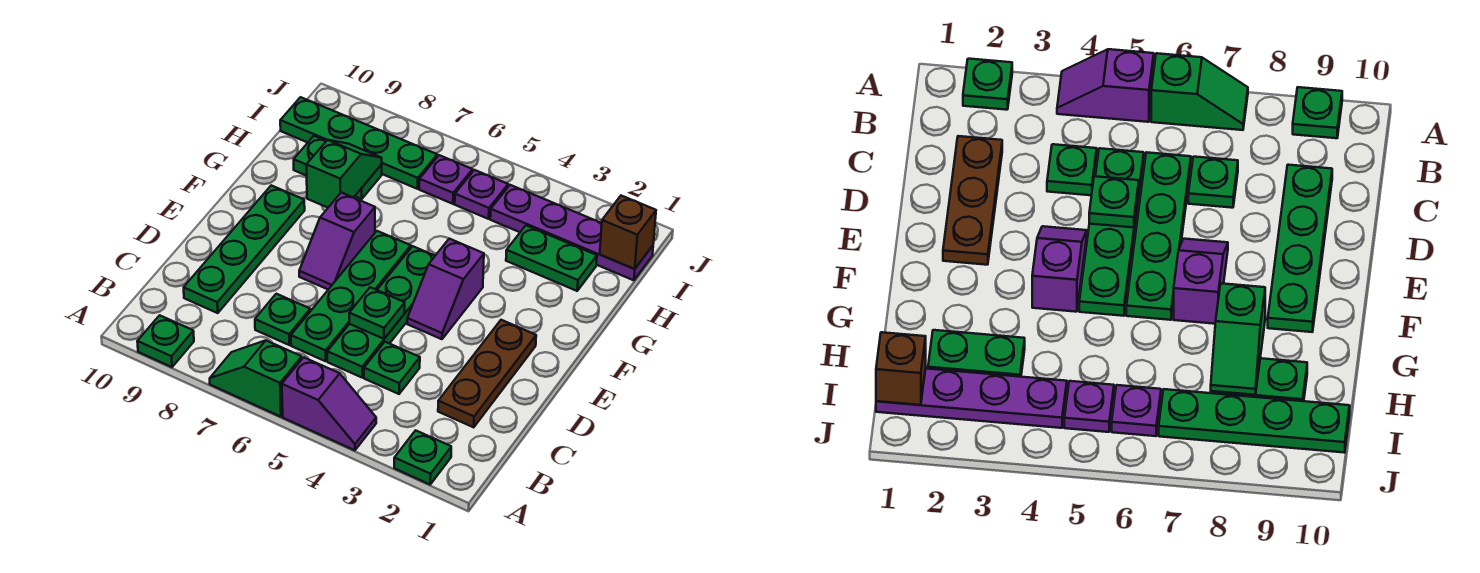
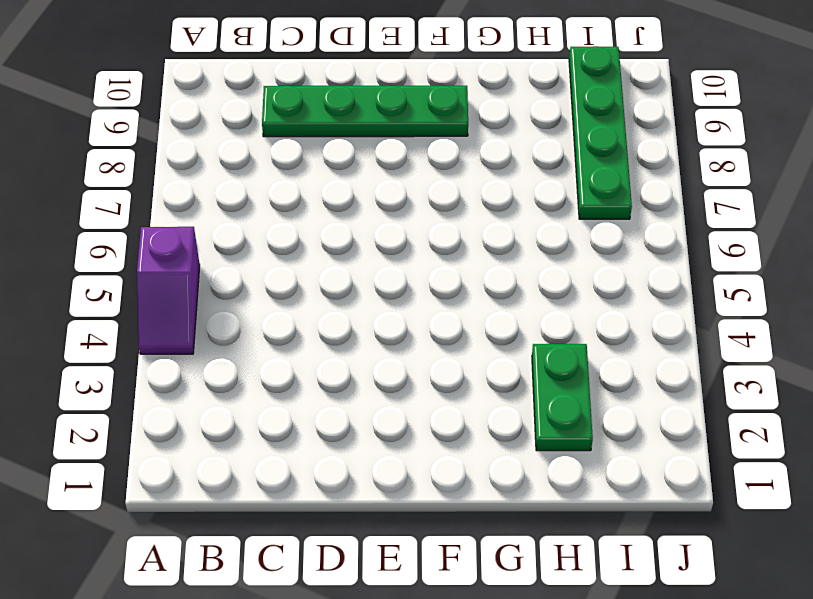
none -> green plate A2 level 1
none -> green slope A6:A7 level 1 top 6
none -> green plate A9 level 1

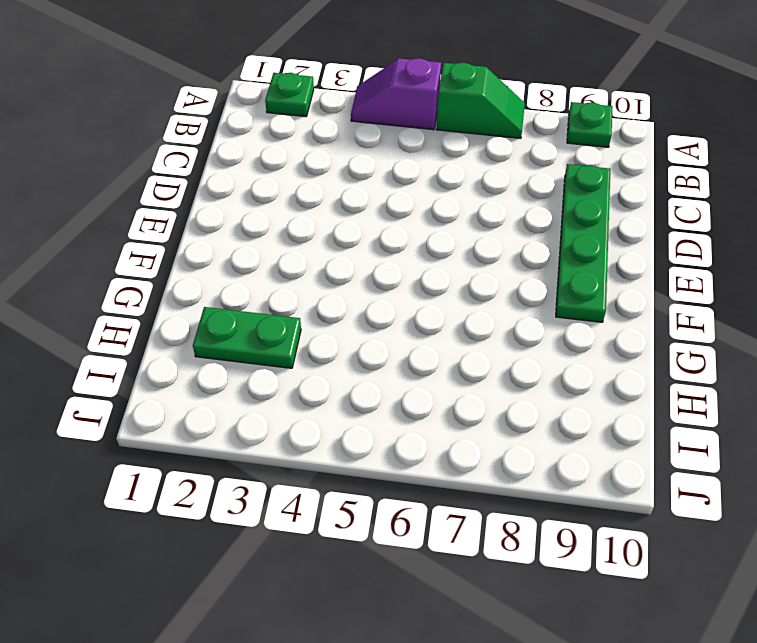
none -> brown plate C2:E2 level 1
none -> green plate C4 level 1
none -> green plate C5:F5 level 1

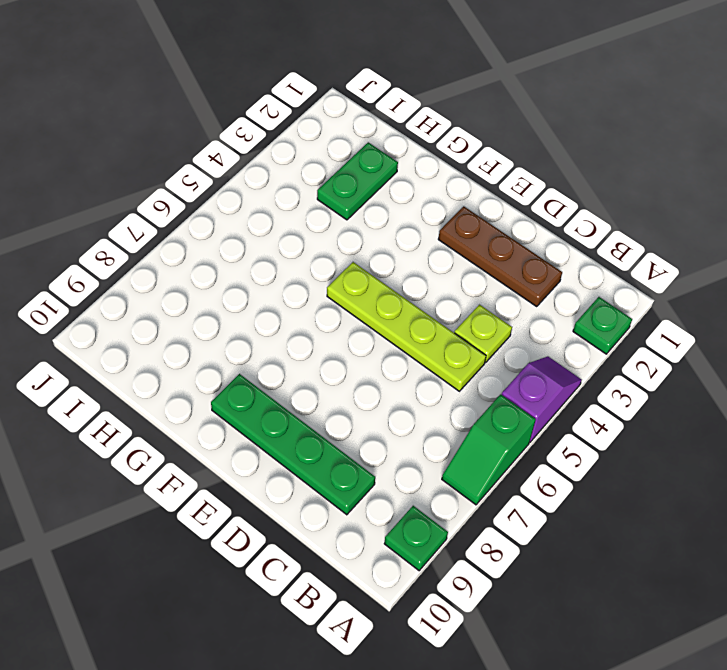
lime plate C4 level 1 -> green plate C4 level 1
lime plate C5:F5 level 1 -> green plate C5:F5 level 1
none -> green plate C6:F6 level 1
none -> green plate C7 level 1
none -> purple slope E4:F4 level 1 top F

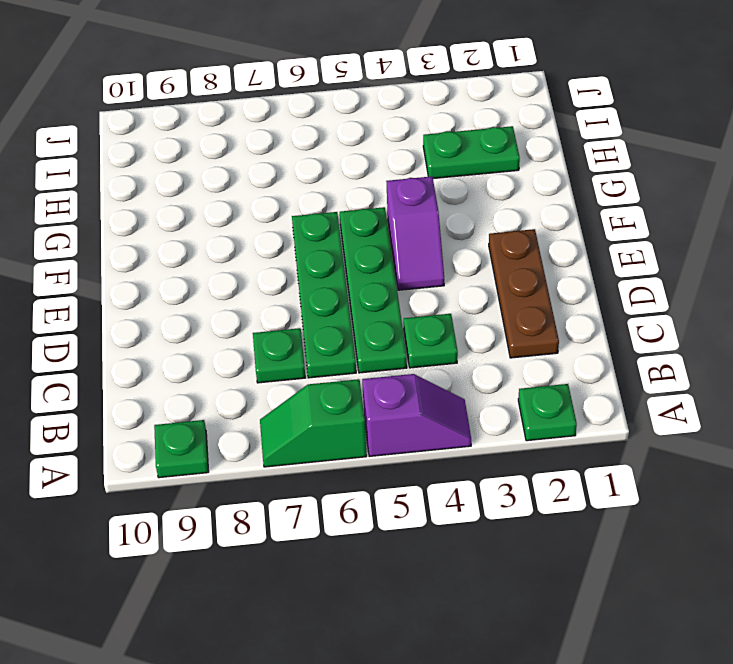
none -> green plate C9:F9 level 1
none -> purple slope E7:F7 level 1 top F
none -> green plate H8:H9 level 1

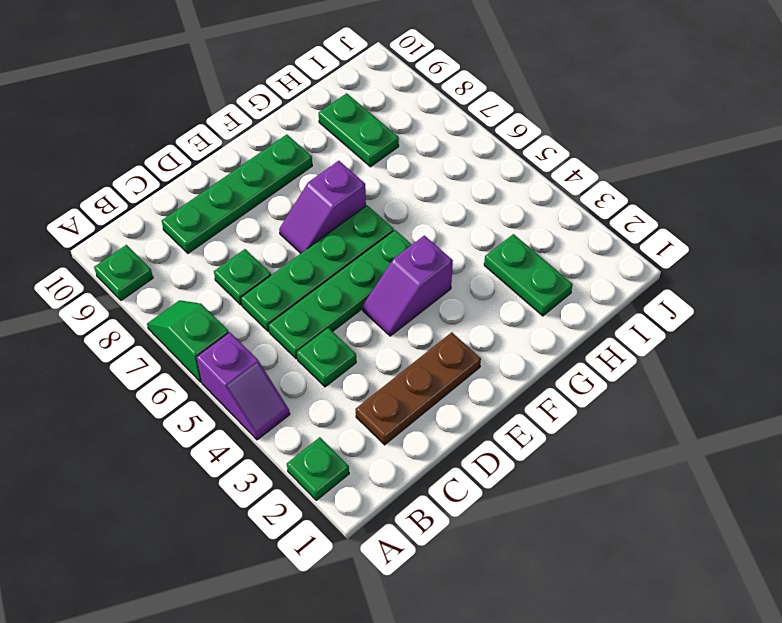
none -> purple plate I1:I4 level 1
none -> purple plate I5 level 1
none -> purple plate I6 level 1

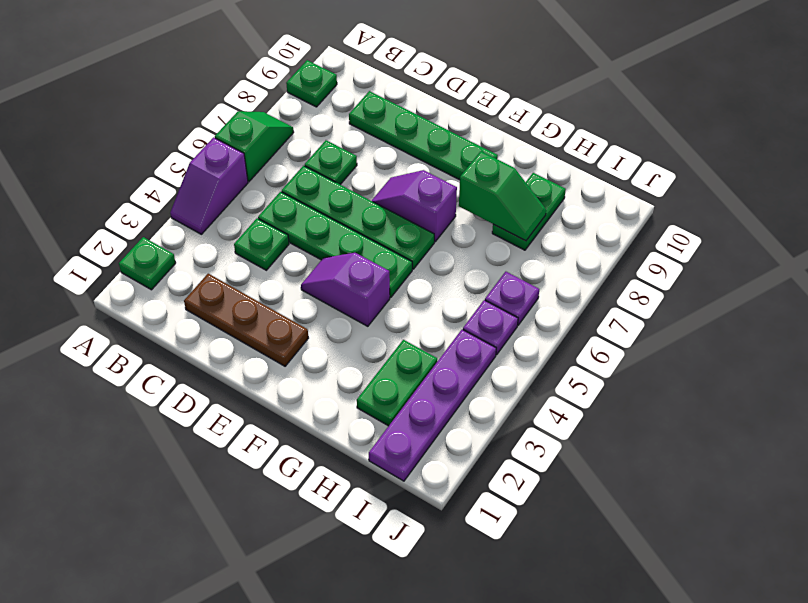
none -> green plate I7:I10 level 1
none -> green plate D5 level 2
none -> brown brick I1 level 2

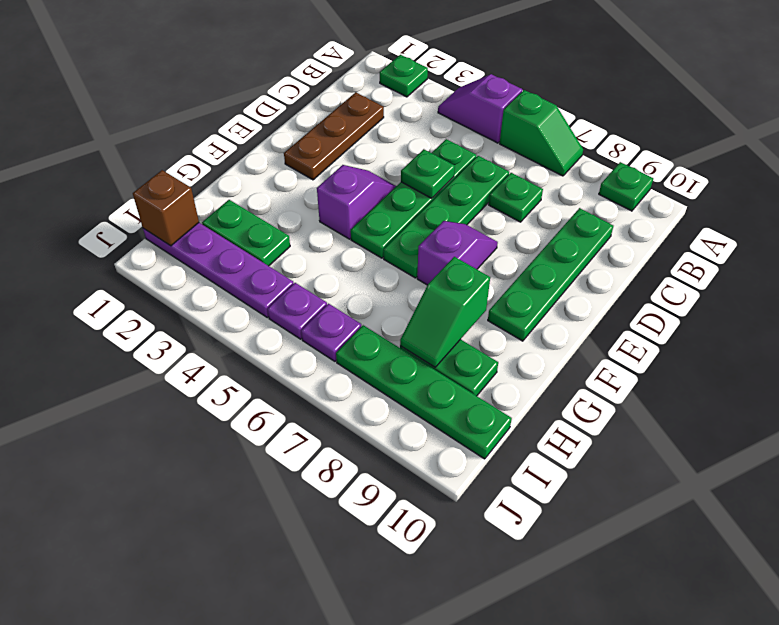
none -> green plate C4 level 1

